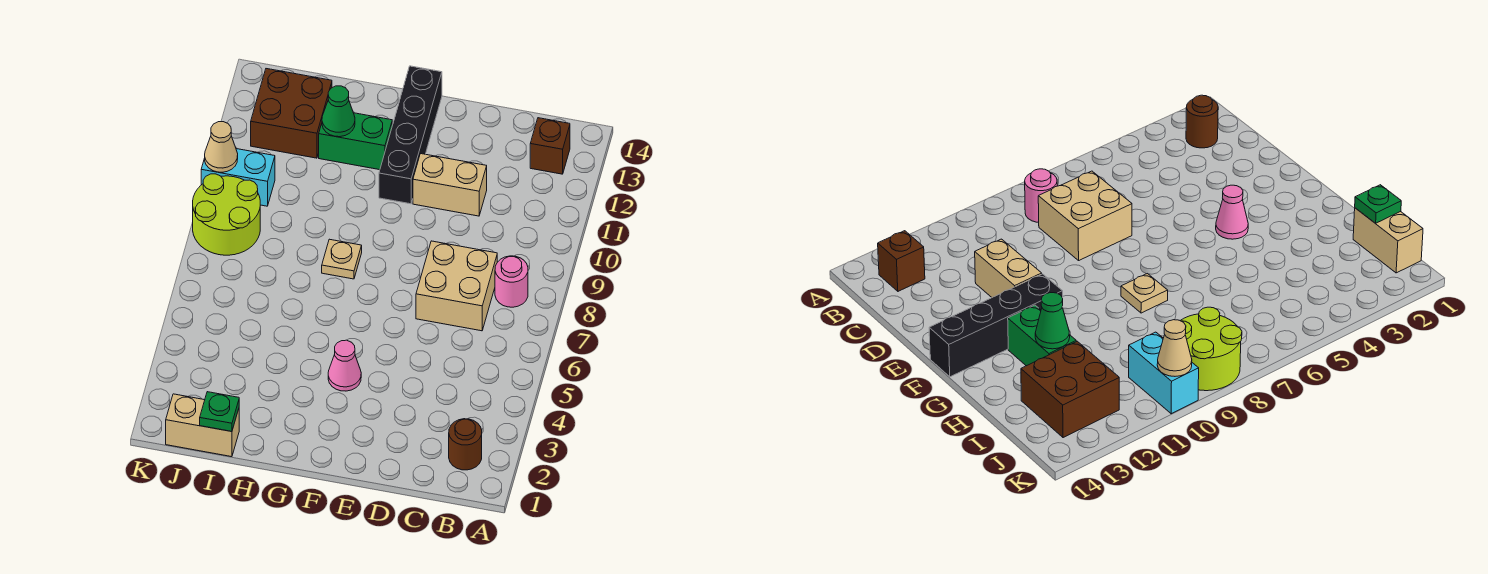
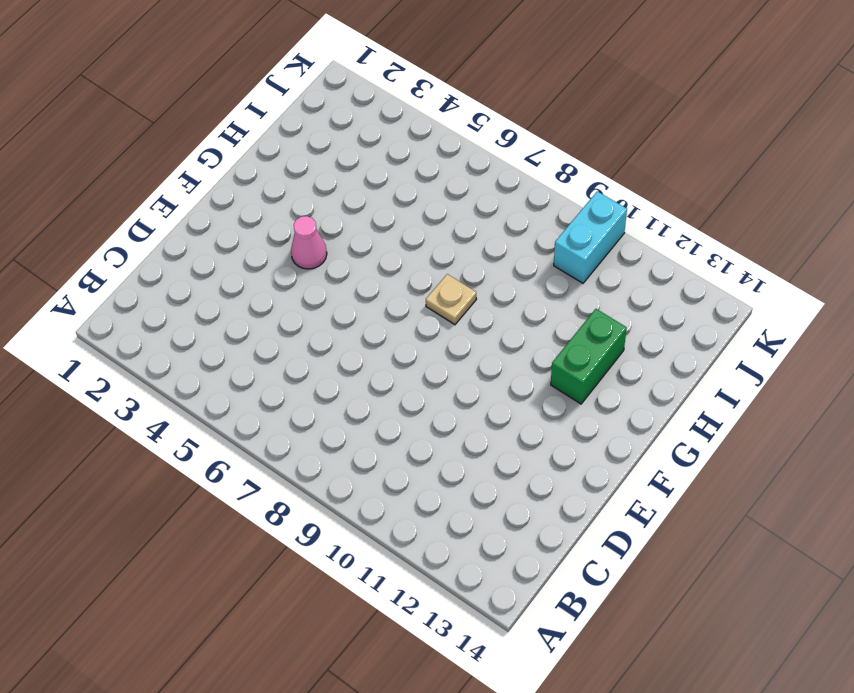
none -> brown round brick B2 level 1
none -> pink round brick B8 level 1
none -> brown brick B13 level 1

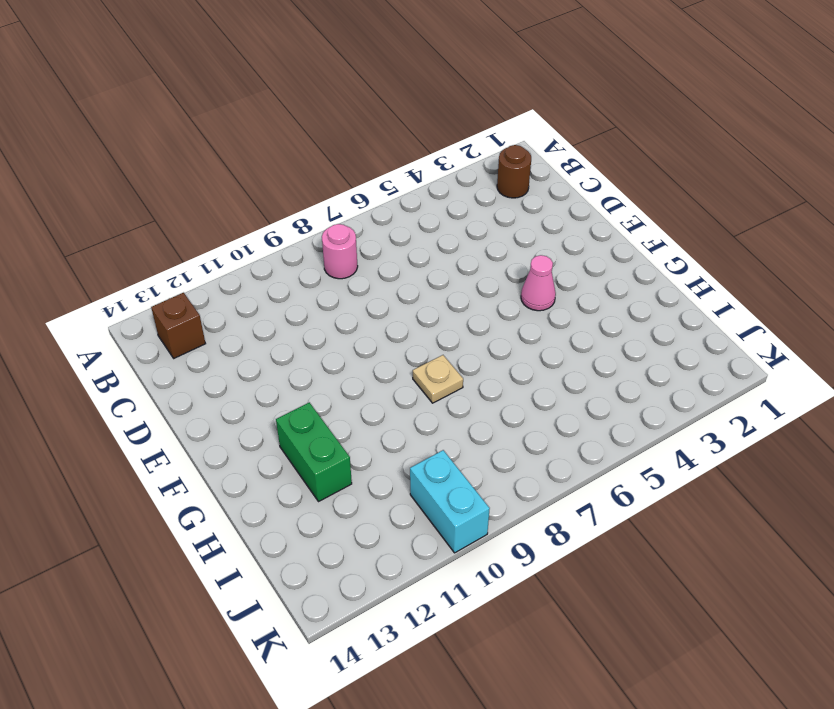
none -> tan brick C7:D8 level 1
none -> tan brick D11:E11 level 1
none -> black brick F11:F14 level 1

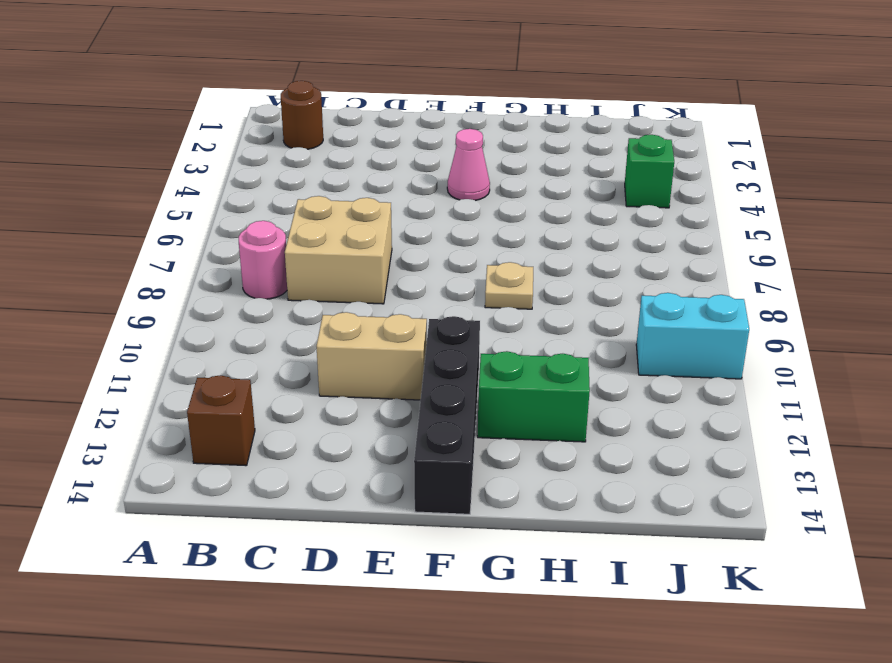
green brick J4 level 1 -> none
none -> tan brick I1:J1 level 1
none -> brown brick I12:J13 level 1
none -> lime round brick J8:K9 level 1

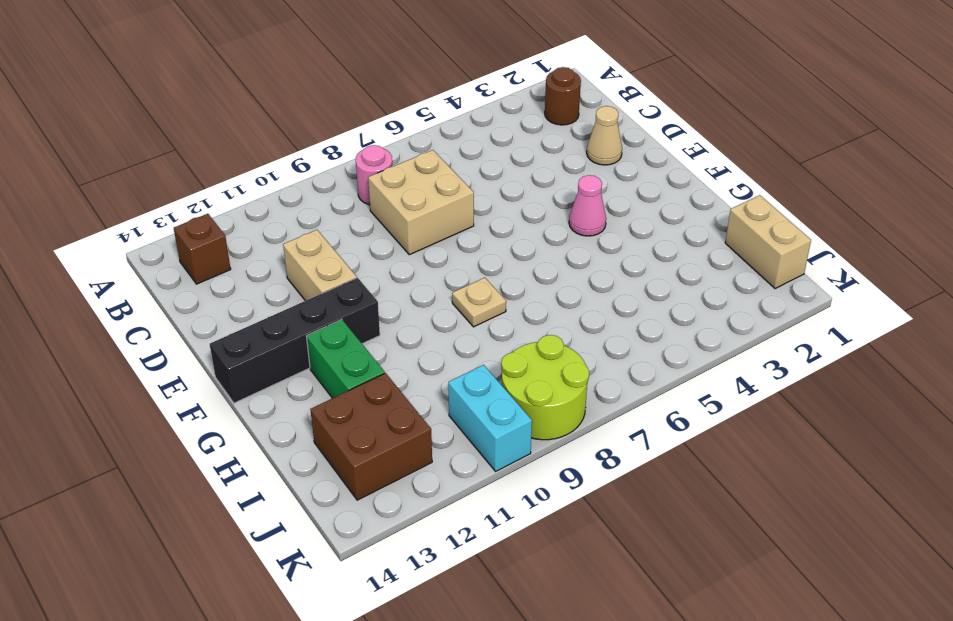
tan cone D2 level 1 -> tan cone K10 level 2
none -> green cone H12 level 2
none -> green plate I1 level 2

